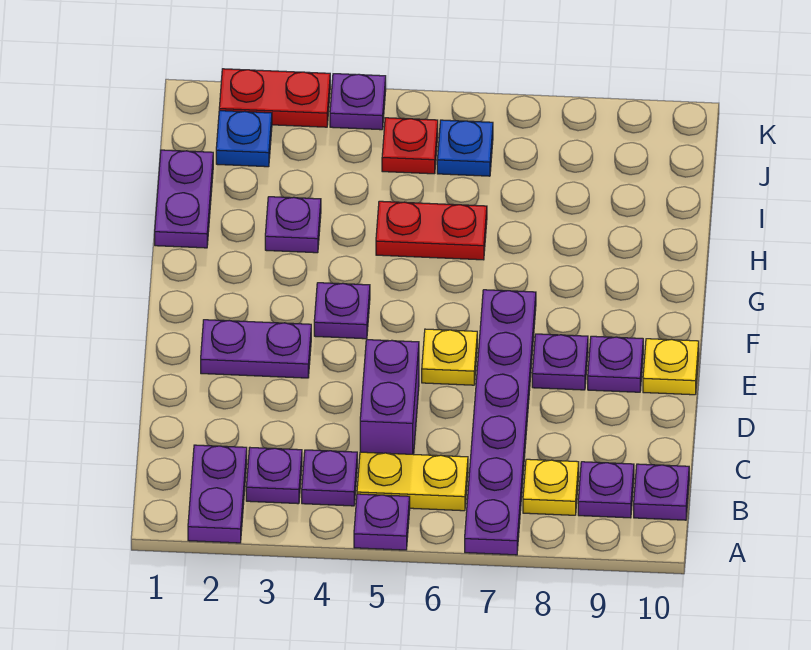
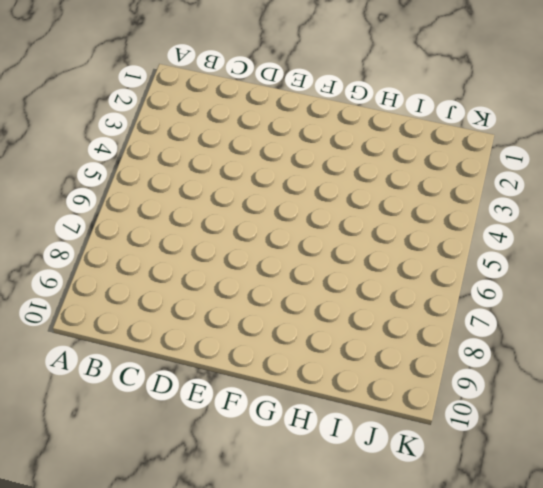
none -> purple plate A2:B2 level 1
none -> purple plate A5 level 1
none -> purple plate A7:F7 level 1

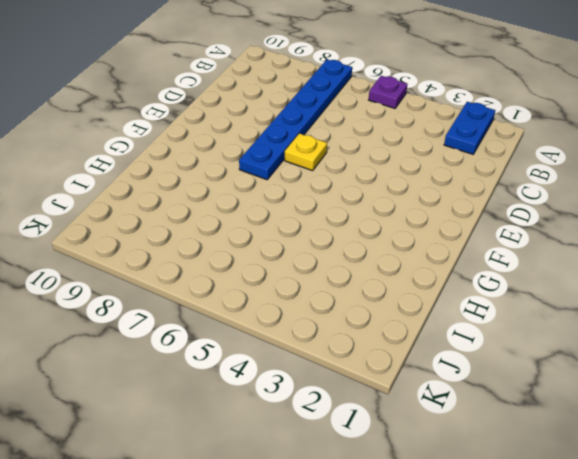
blue plate A2:B2 level 1 -> purple plate A2:B2 level 1
blue plate A7:F7 level 1 -> purple plate A7:F7 level 1
none -> purple plate B3 level 1
none -> purple plate B4 level 1
none -> yellow plate B5:B6 level 1

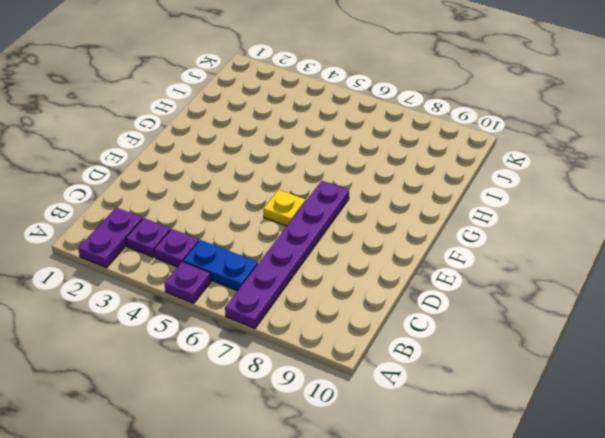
blue plate B5:B6 level 1 -> yellow plate B5:B6 level 1
none -> yellow plate B8 level 1
none -> purple plate B9 level 1
none -> purple plate B10 level 1

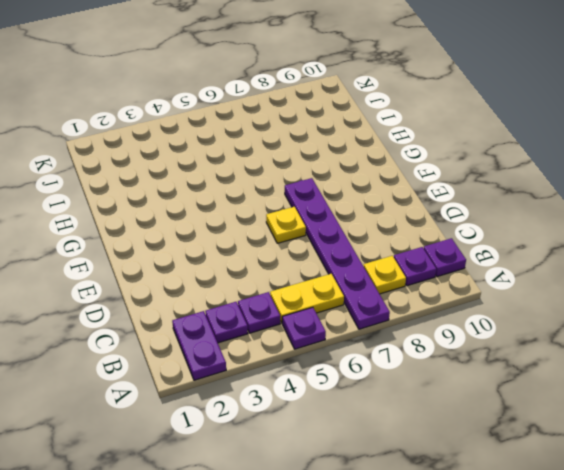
none -> purple brick C5:D5 level 1
none -> purple plate E2:E3 level 1
none -> purple plate E8 level 1

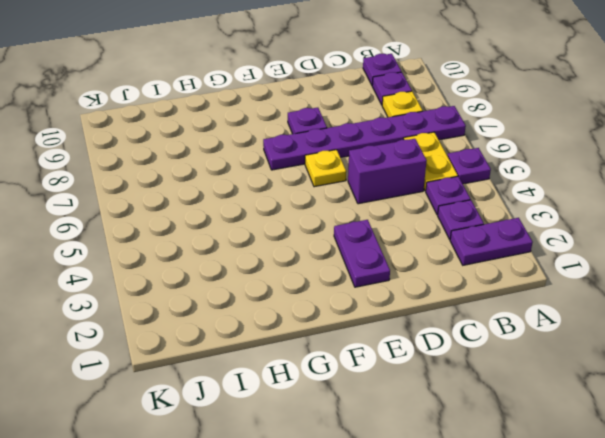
none -> purple plate E9 level 1
none -> yellow plate E10 level 1
none -> purple plate F4 level 1

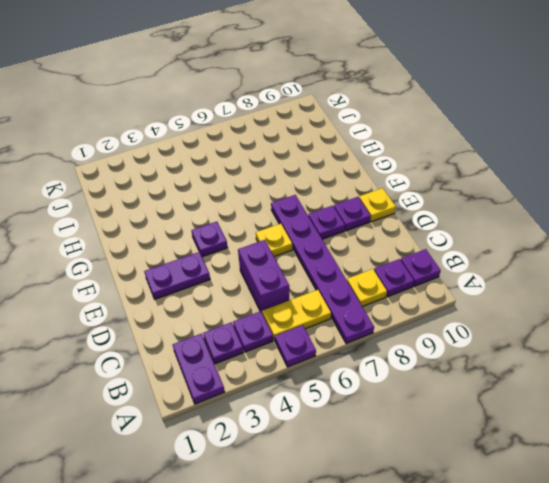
none -> purple plate H1:I1 level 1
none -> purple plate H3 level 1
none -> red plate H5:H6 level 1

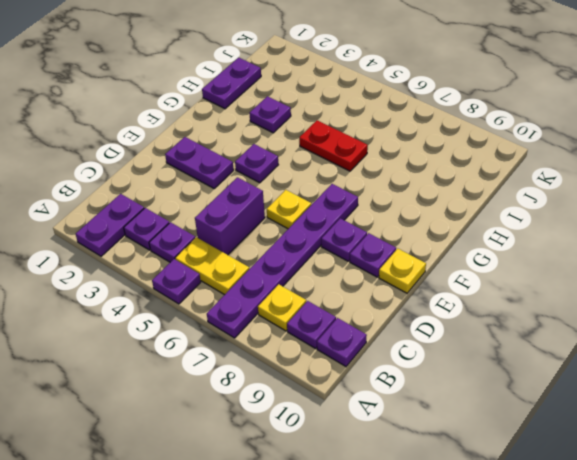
none -> blue plate J2 level 1
none -> red plate J5 level 1
none -> blue plate J6 level 1

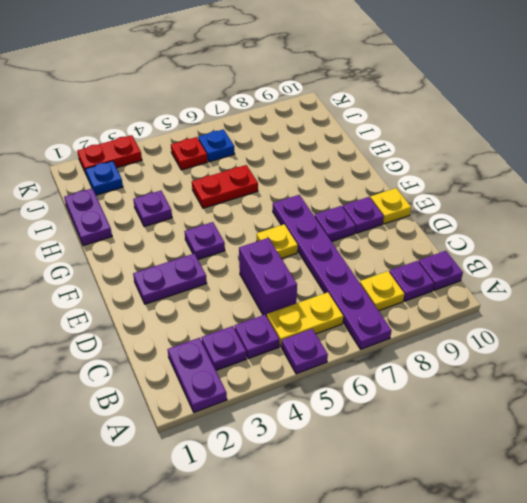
none -> purple plate K4 level 1

